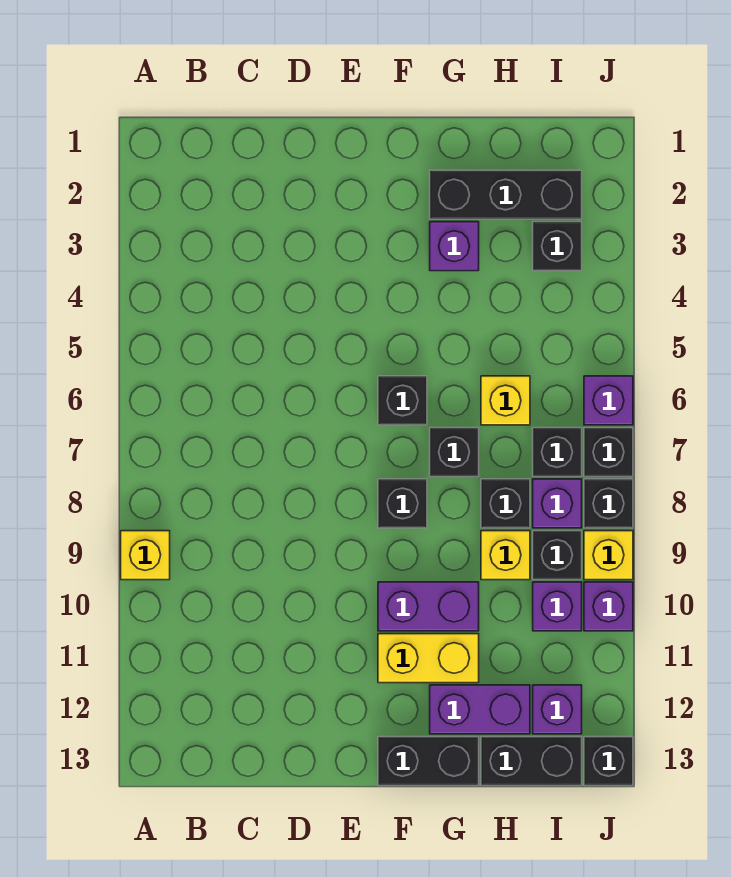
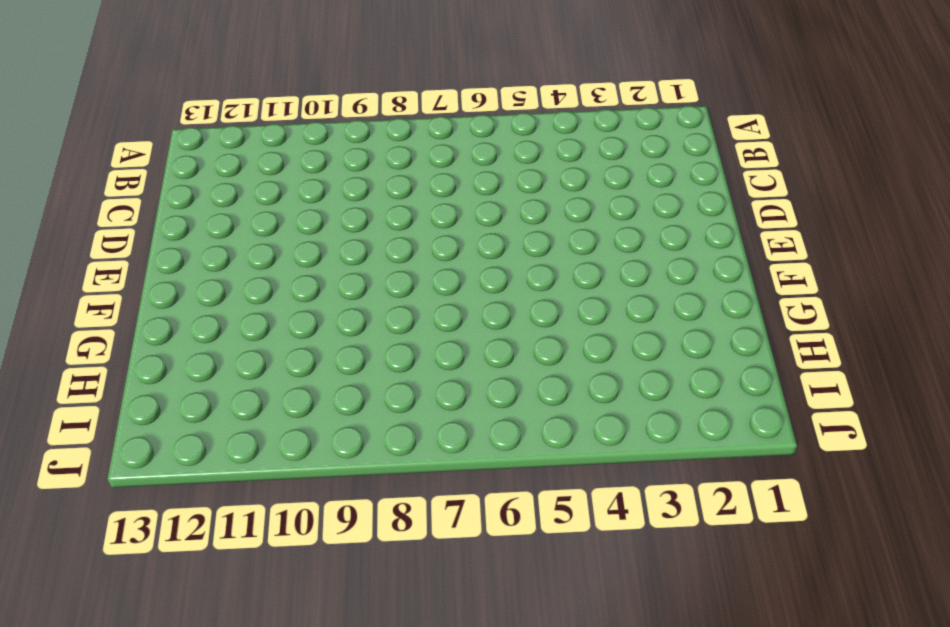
none -> yellow brick A9 level 1
none -> black brick F6 level 1
none -> black brick F8 level 1

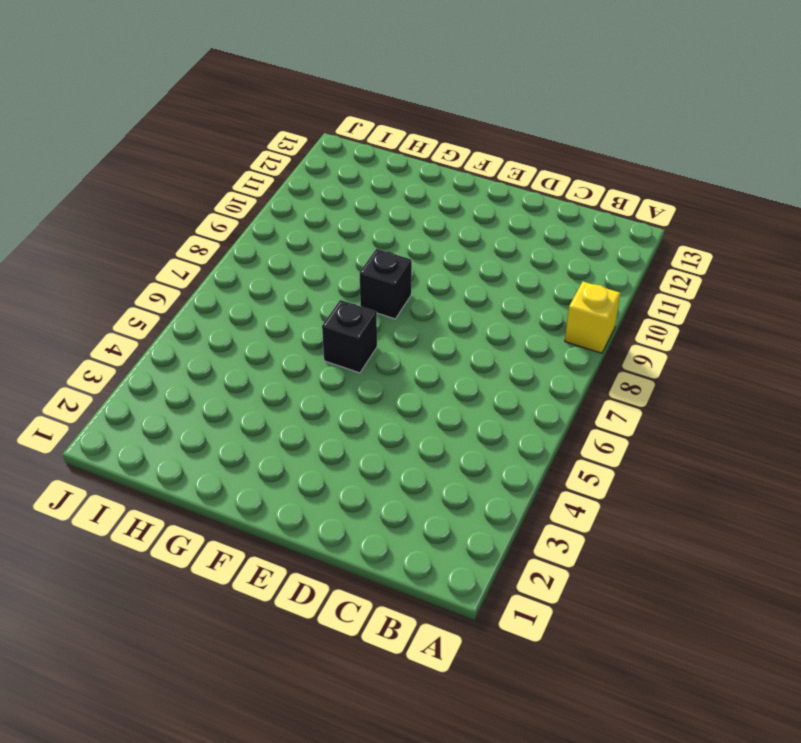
none -> purple brick F10:G10 level 1
none -> yellow brick F11:G11 level 1
none -> black brick F13:G13 level 1

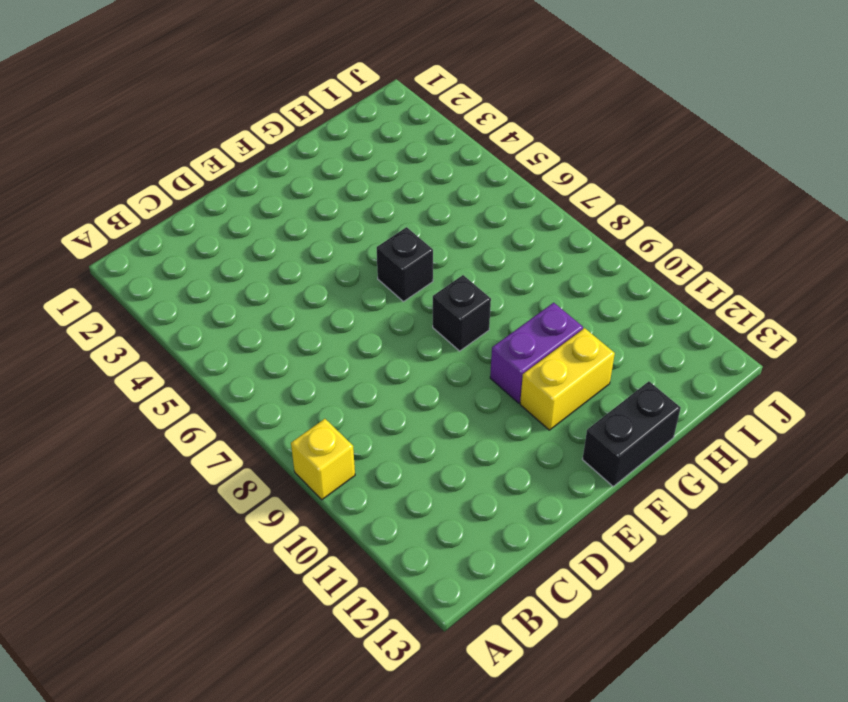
none -> black brick G2:I2 level 1
none -> purple brick G3 level 1
none -> black brick G7 level 1

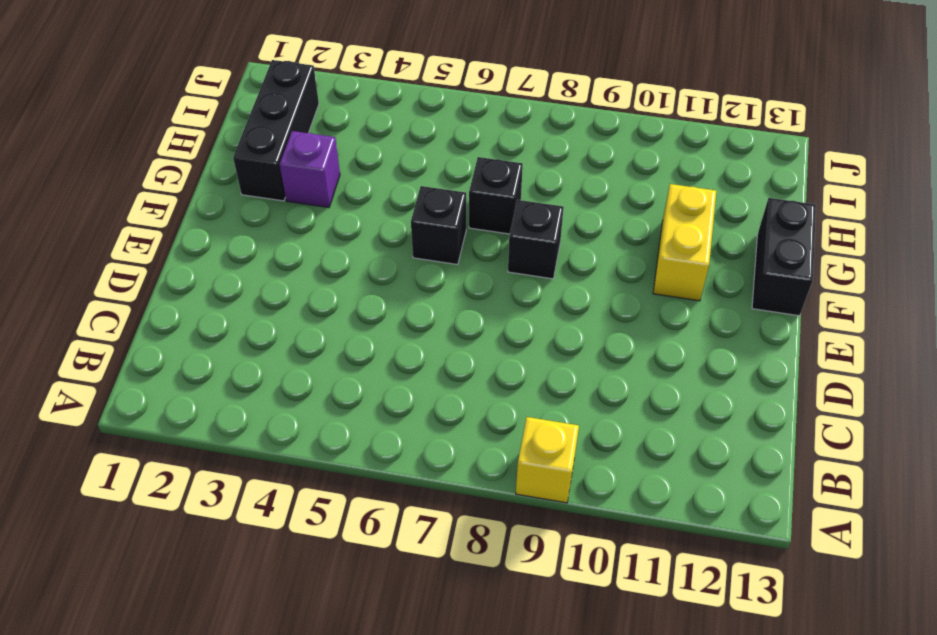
none -> purple brick F10:G10 level 1
none -> purple brick G12:H12 level 1
none -> yellow brick H6 level 1

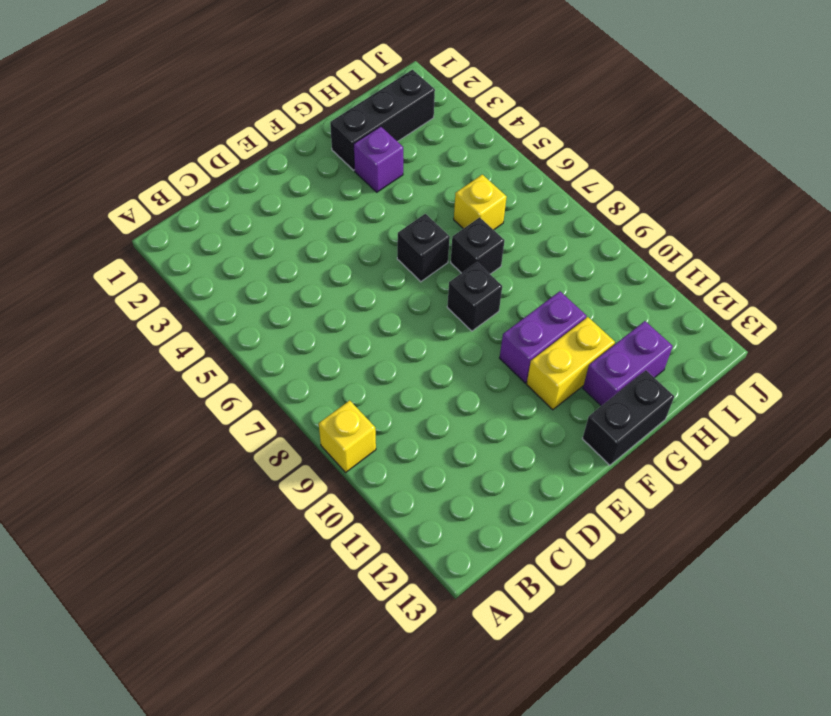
none -> black brick H8 level 1
none -> yellow brick H9 level 1
none -> black brick H13:I13 level 1

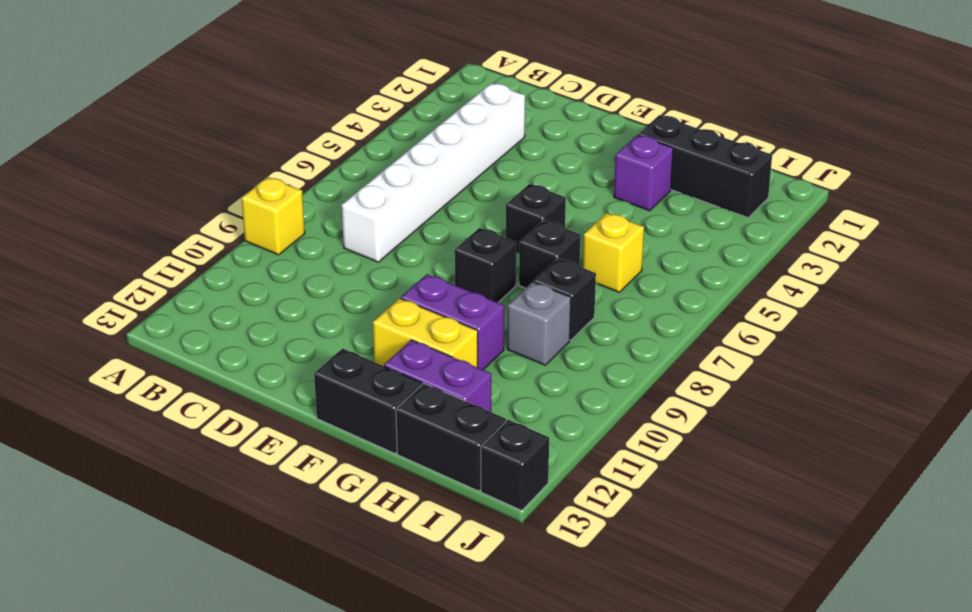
white brick C3:C8 level 1 -> none
grey brick H9 level 1 -> yellow brick H9 level 1
none -> black brick I3 level 1
none -> black brick I7 level 1
none -> purple brick I8 level 1

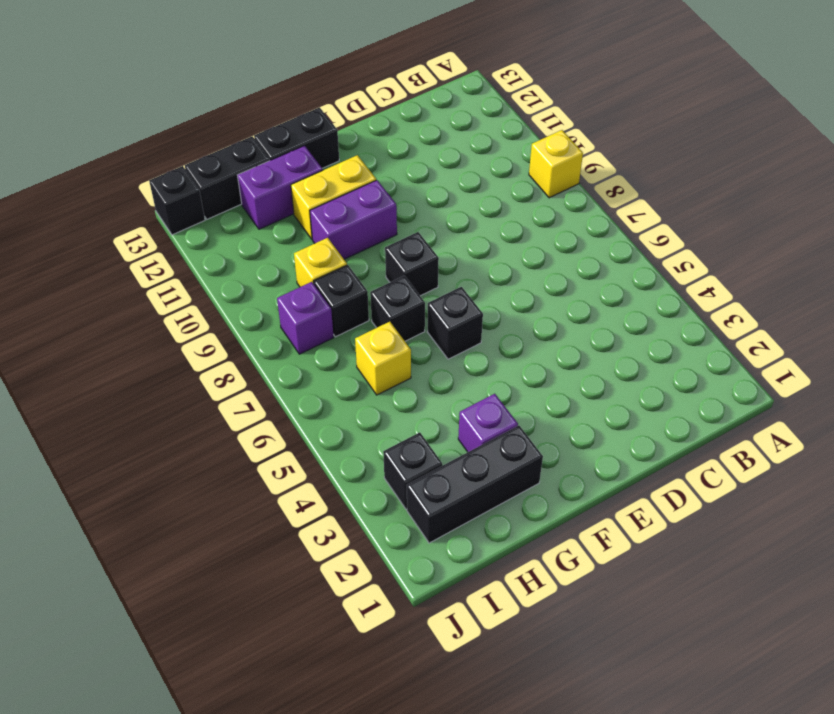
none -> black brick I7 level 1
none -> black brick I9 level 1
none -> purple brick I10 level 1

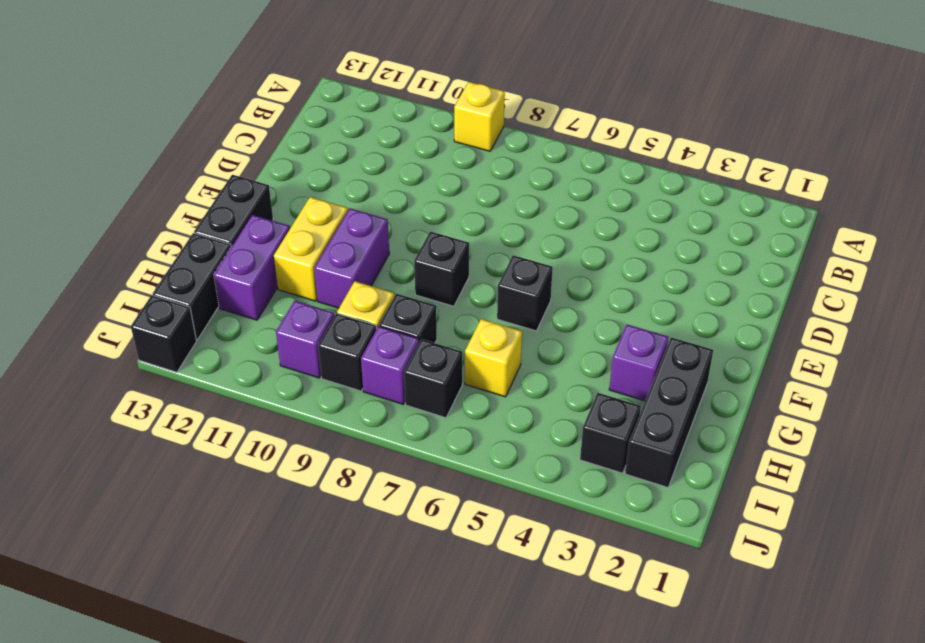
none -> black brick G7 level 1
none -> purple brick I12 level 1
none -> purple brick J6 level 1

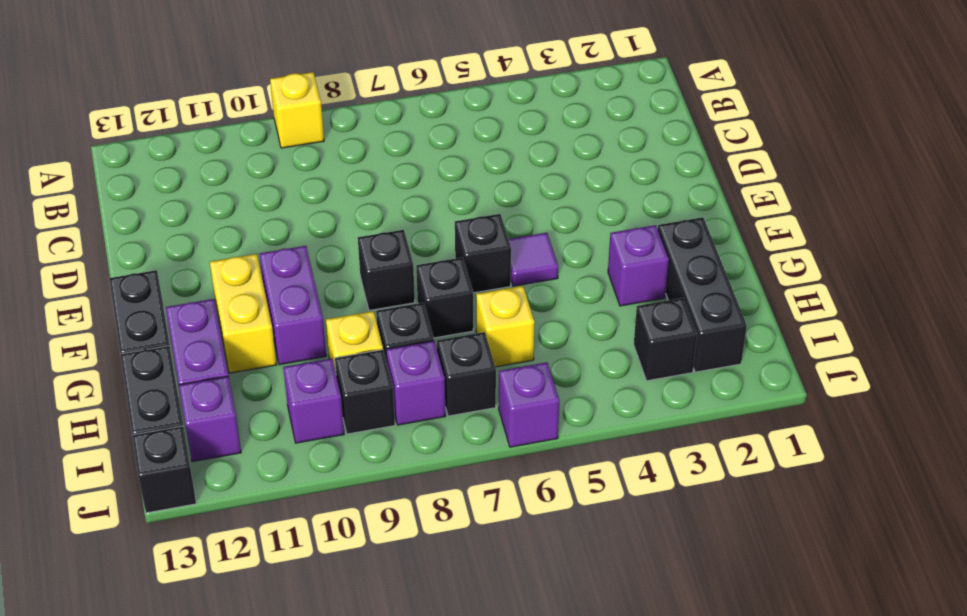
purple tile F5 level 1 -> none
none -> black brick J7 level 1
none -> black brick J8 level 1
none -> yellow brick J9 level 1

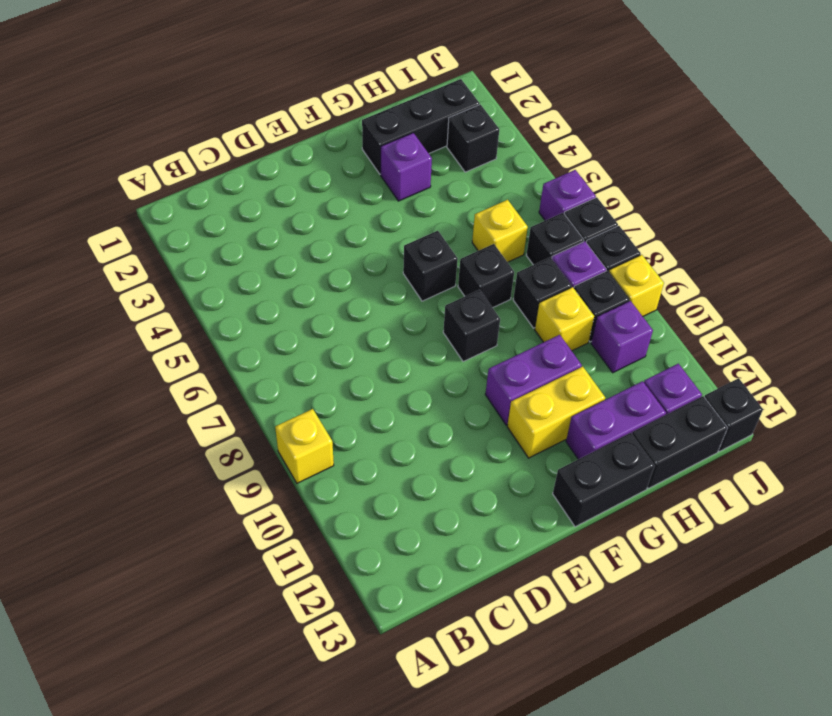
none -> purple brick J10 level 1

